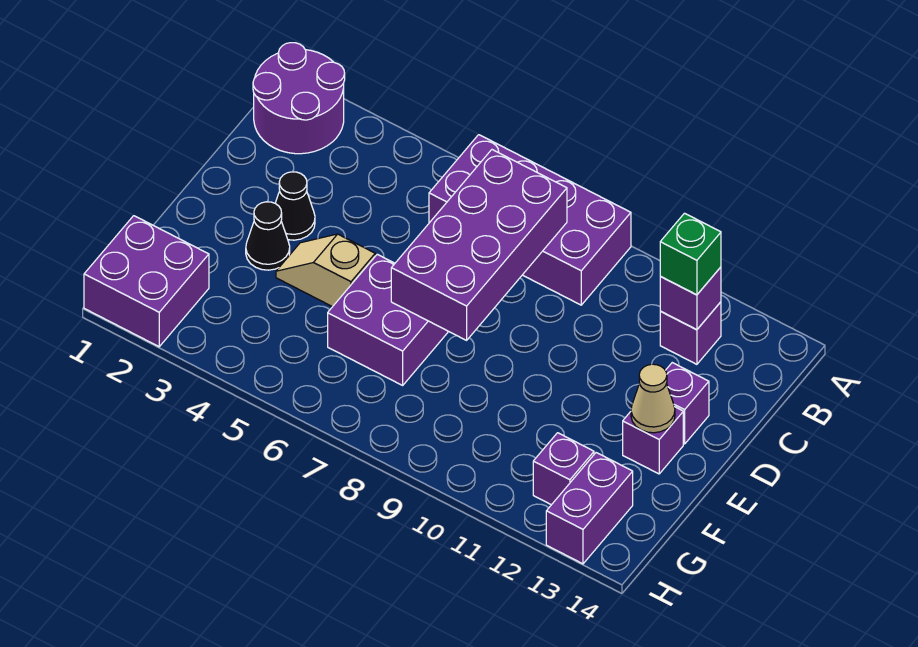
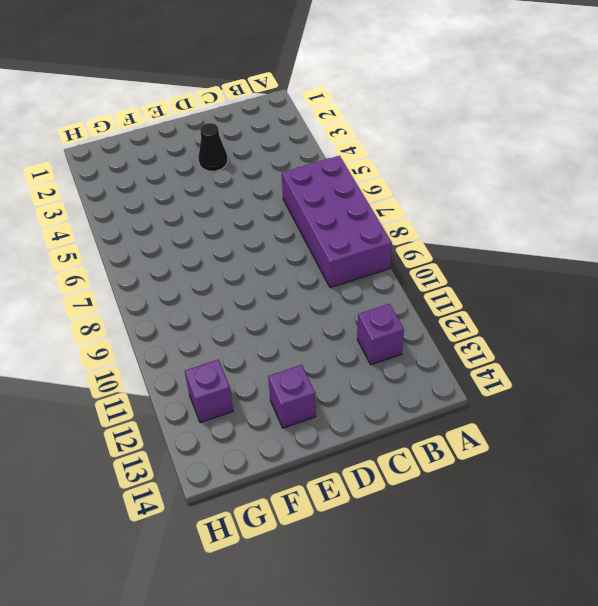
none -> purple round brick A1:B2 level 1
none -> purple brick D13 level 1
none -> black cone E3 level 1

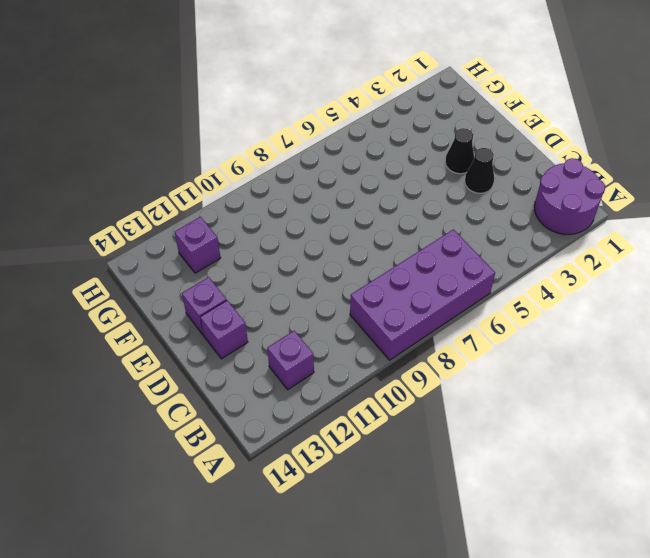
none -> tan slope E4:E5 level 1 top 5
none -> purple brick E6:F7 level 1
none -> purple brick G1:H2 level 1

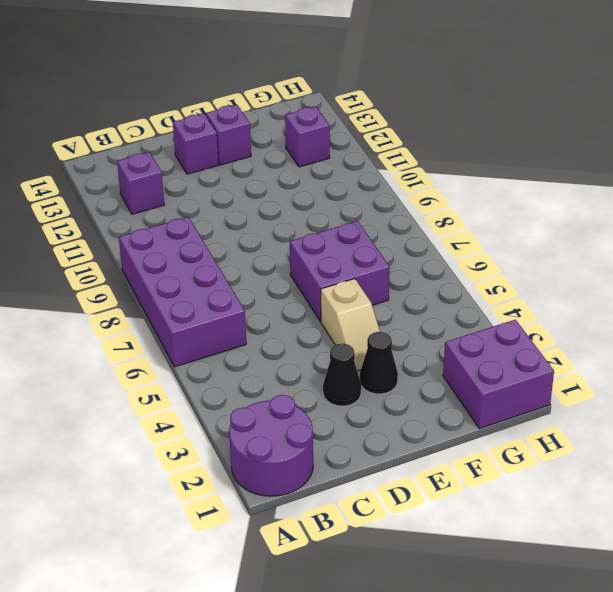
none -> purple brick G13:H13 level 1
none -> purple brick B7:E8 level 2
none -> purple brick B12 level 2

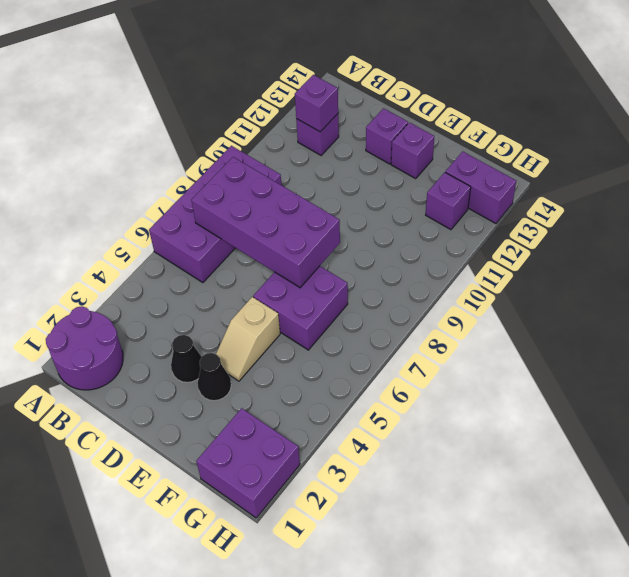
none -> tan cone E13 level 2
none -> green brick B12 level 3

